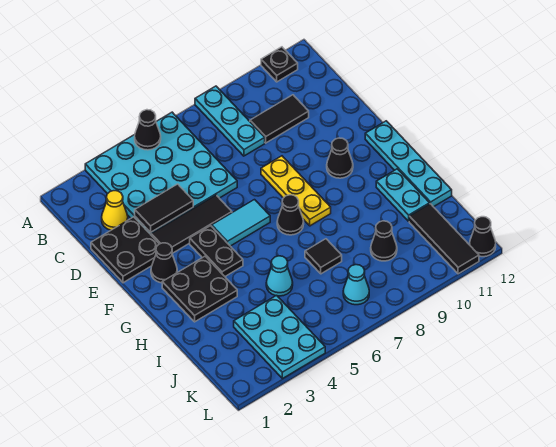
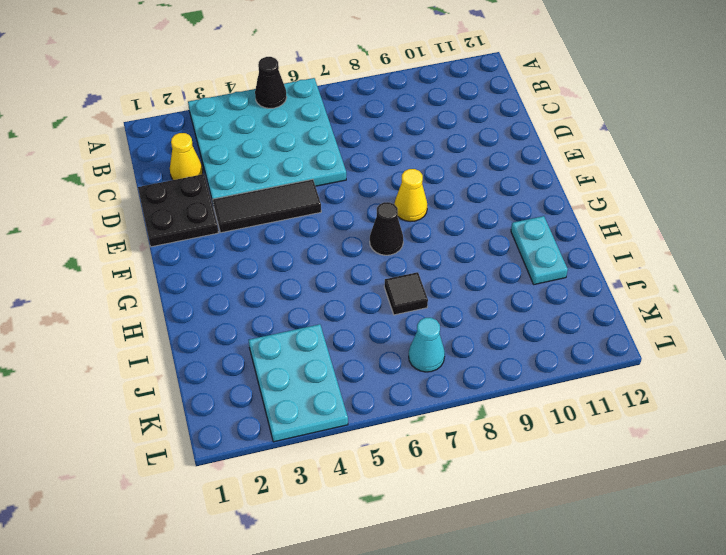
yellow cone F8 level 1 -> yellow plate E8:G8 level 1
none -> cyan plate A8:C8 level 1
none -> black plate A11 level 1
none -> black tile C9:C10 level 1

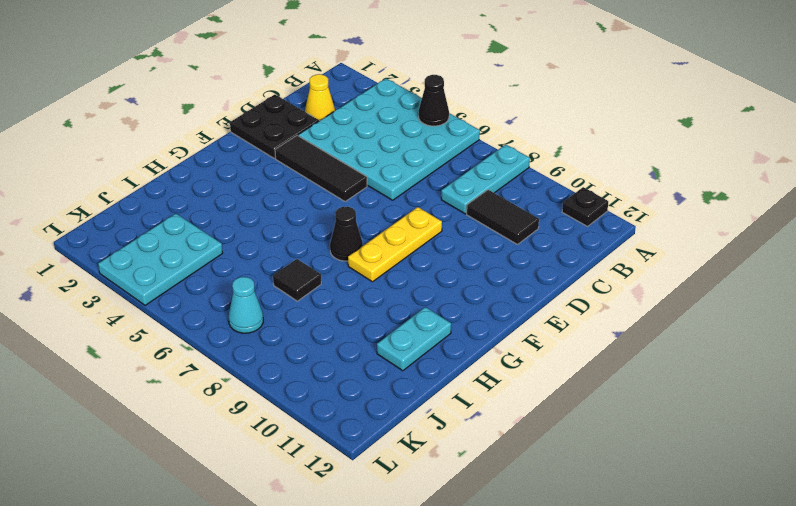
none -> black cone F2 level 1
none -> black plate F4:G4 level 1
none -> cyan tile F5:F6 level 1

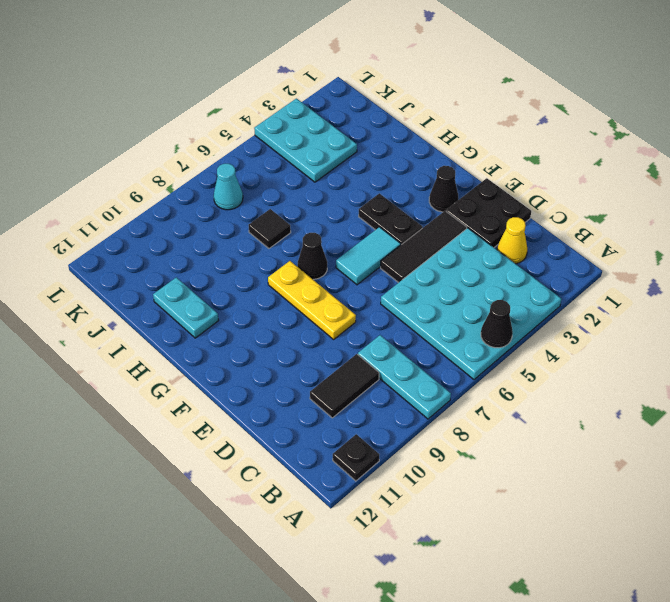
none -> black cone F10 level 1
none -> cyan plate F12:I12 level 1
none -> black plate G2:H3 level 1

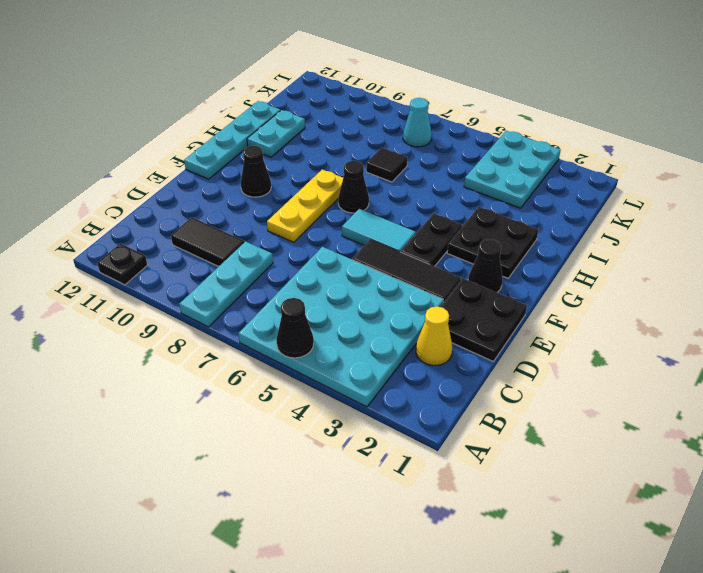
none -> cyan cone I5 level 1
none -> black cone J9 level 1
none -> black tile J11:L11 level 1

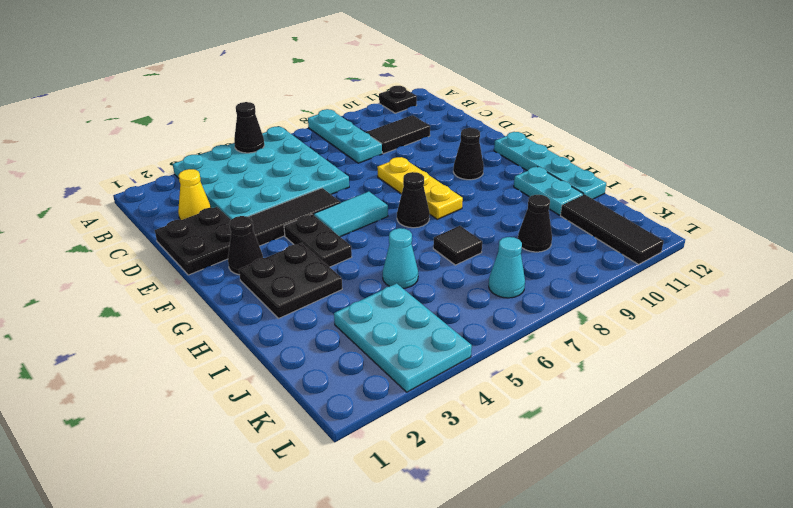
none -> black cone L12 level 1
none -> black tile D3:D4 level 2

